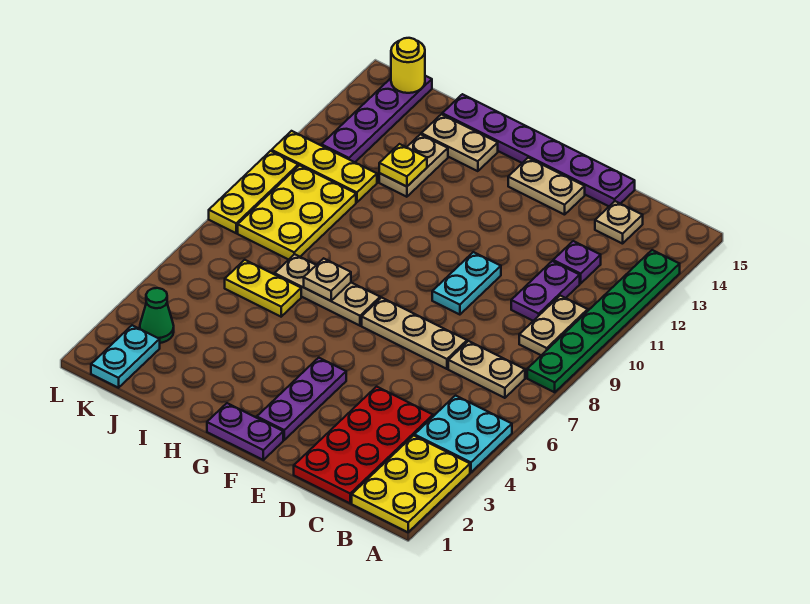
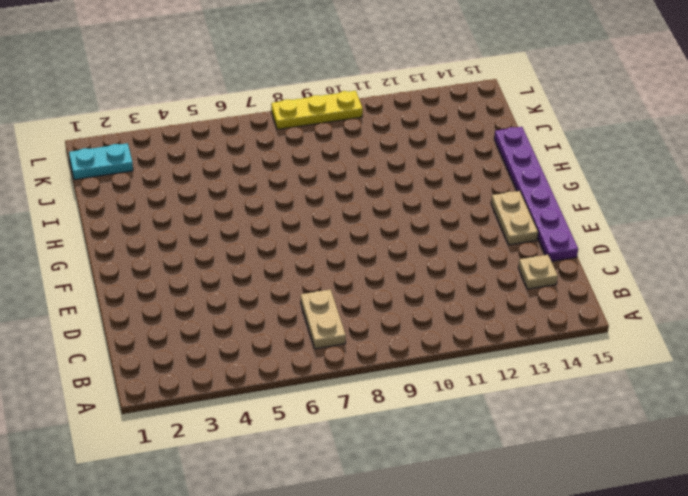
none -> yellow plate A1:B3 level 1
none -> cyan plate A4:B5 level 1
none -> green plate A8:A13 level 1

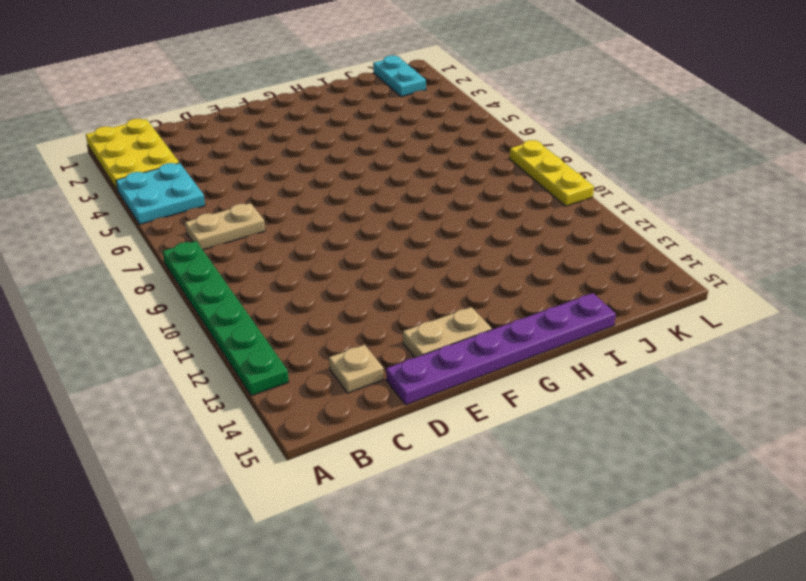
none -> tan plate B9:B10 level 1
none -> red plate C1:D4 level 1
none -> purple plate C10:C11 level 1

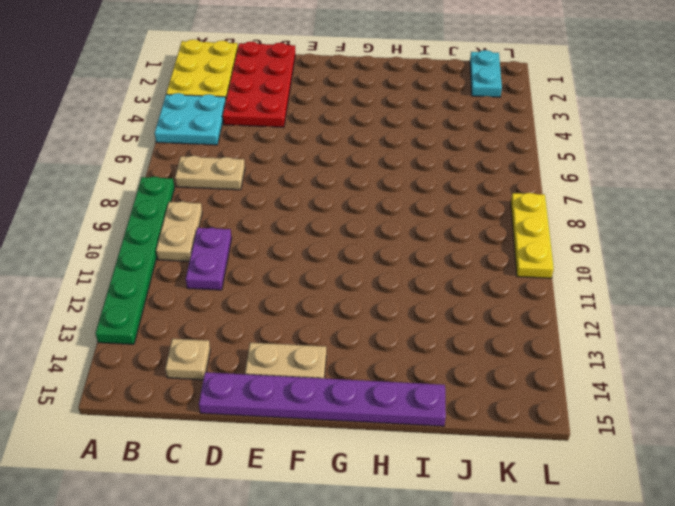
none -> purple plate C12 level 1
none -> tan plate D7:F7 level 1
none -> cyan plate E9:E10 level 1

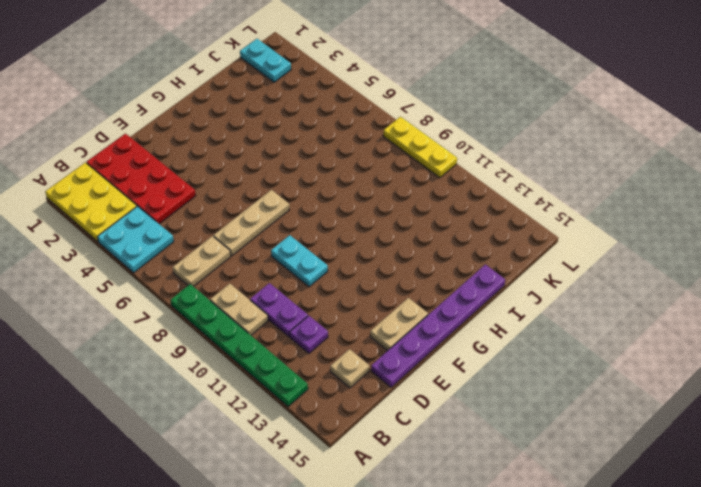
none -> purple plate F1:G1 level 1
none -> purple plate F2:F4 level 1
none -> tan plate G7:I7 level 1

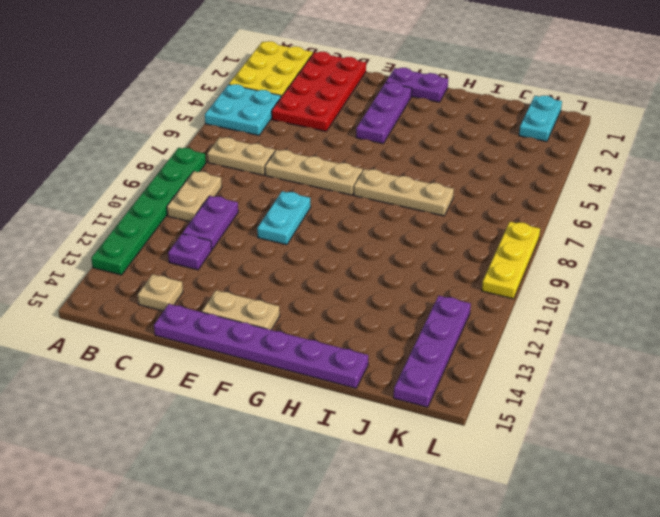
none -> tan plate H14:I14 level 1
none -> yellow plate I6:J6 level 1
none -> tan plate I12:I13 level 1

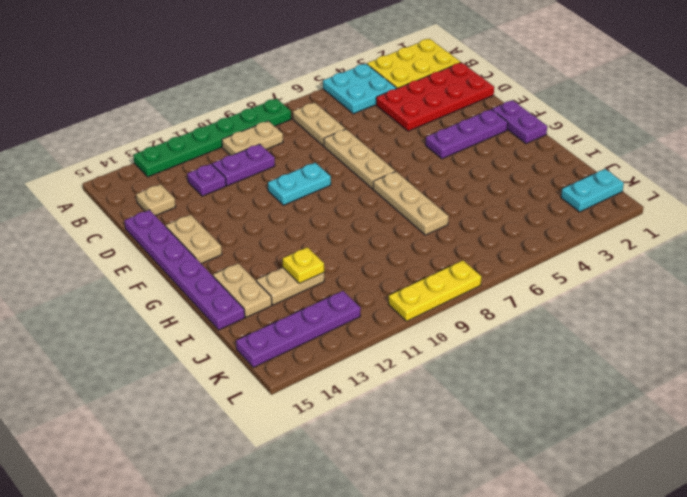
none -> yellow plate I6:J6 level 1
none -> yellow plate J8:K10 level 1
none -> yellow plate J11:L11 level 1

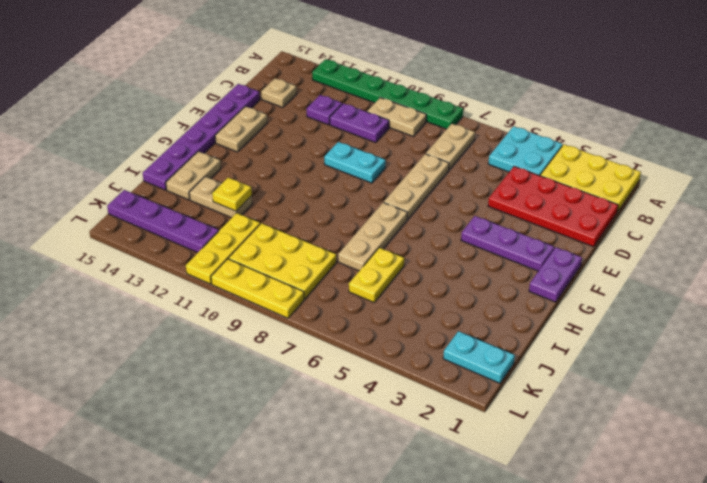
none -> green cone K3 level 1
none -> tan plate H7 level 2
none -> yellow round brick K15 level 2

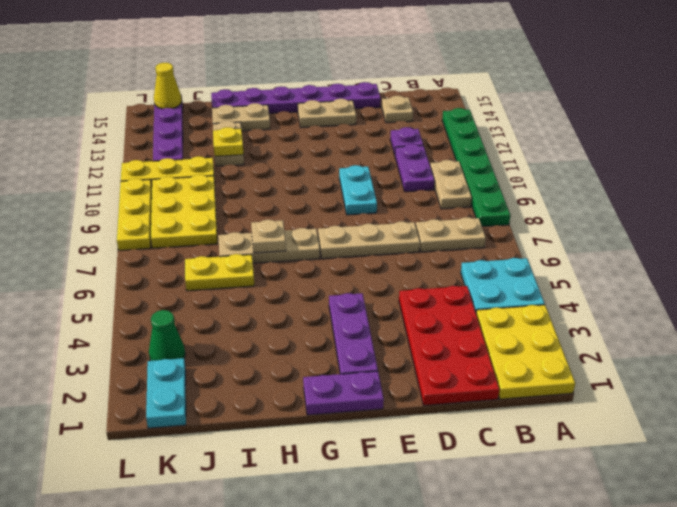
yellow cone K15 level 2 -> yellow round brick K15 level 2

